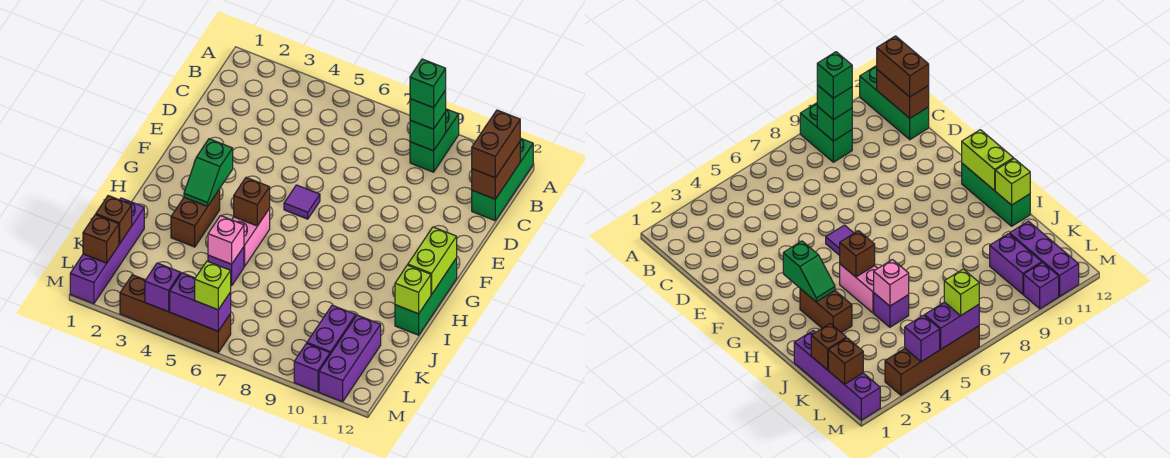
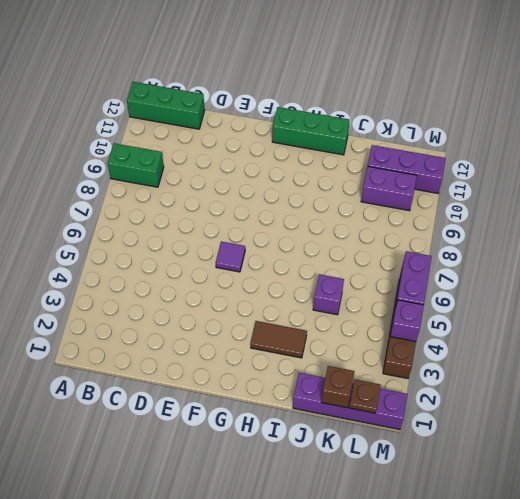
brown tile H3:I3 level 1 -> brown brick H3:I3 level 1
brown plate L1 level 2 -> brown brick L1 level 2
none -> pink brick H5:I5 level 1
none -> purple brick M10 level 1
none -> green brick B9 level 2

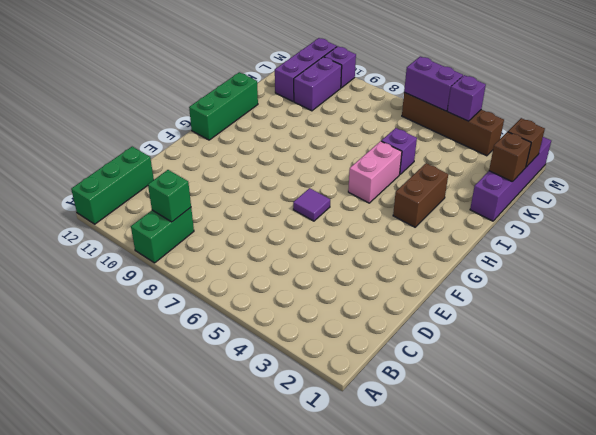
none -> brown brick B12:C12 level 2
none -> green slope G3:H3 level 2 top G
none -> lime brick G12:H12 level 2

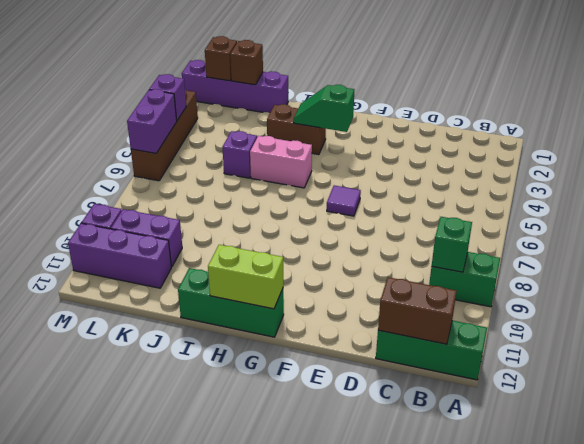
none -> brown brick H5 level 2
none -> lime brick I12 level 2
none -> pink brick J5 level 2

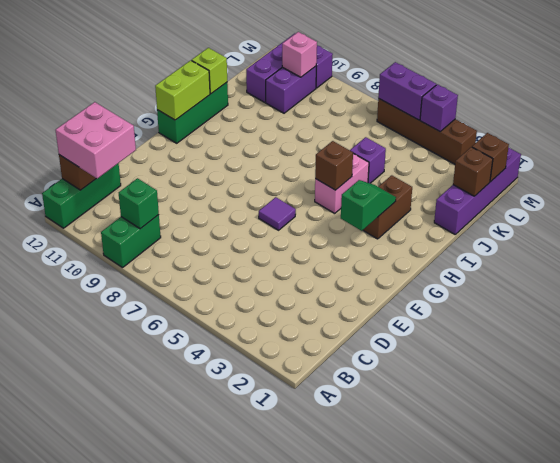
pink brick B11:C12 level 3 -> brown brick B12:C12 level 3
pink brick L10 level 2 -> pink brick J5 level 2
none -> green brick B9 level 3
none -> lime brick M6 level 3
none -> green brick B9 level 4

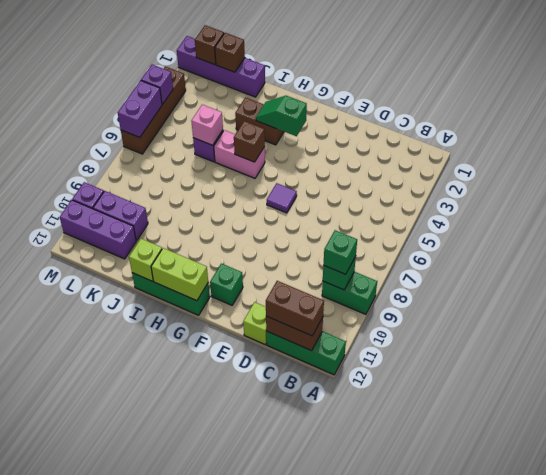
lime brick D12 level 1 -> lime brick M6 level 3
green brick F11 level 1 -> green brick B9 level 4

